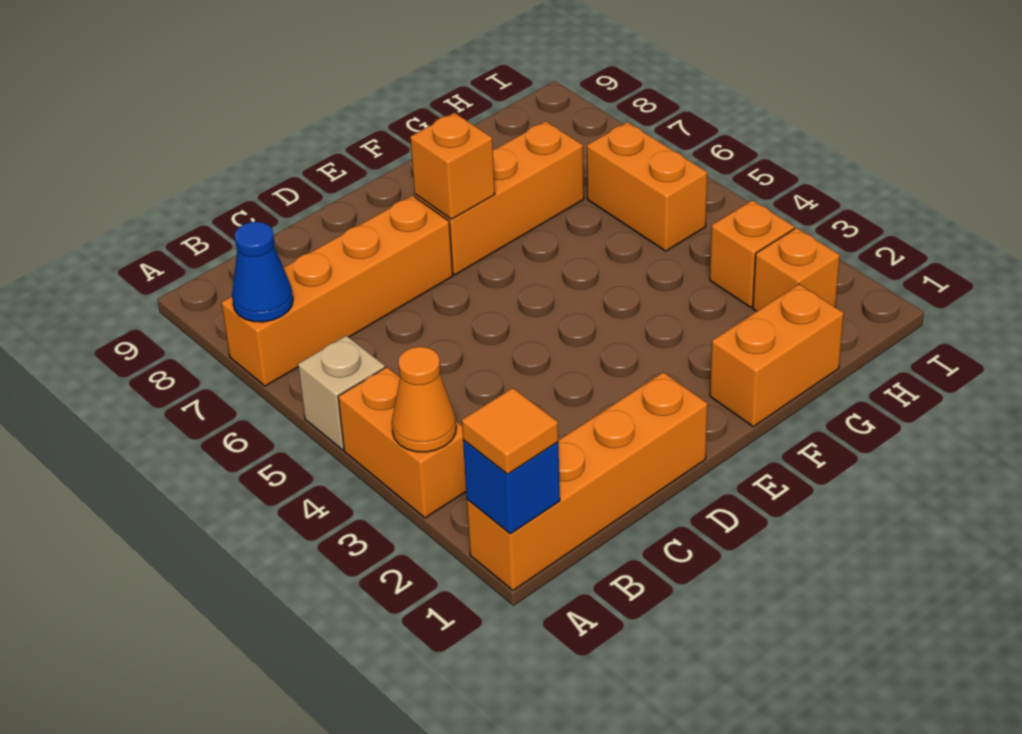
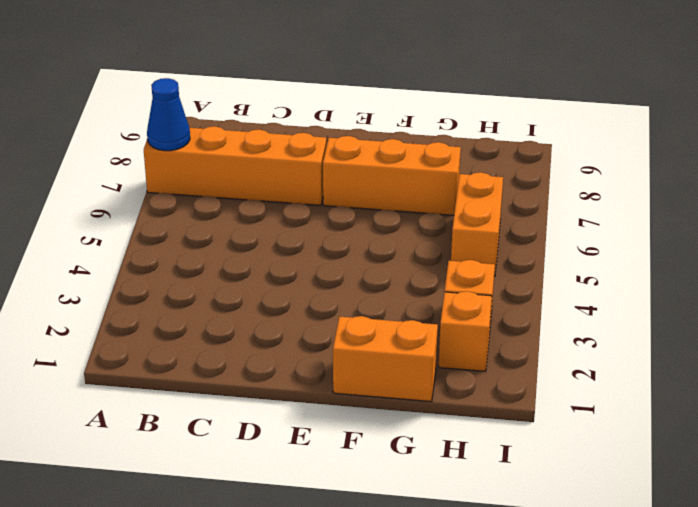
none -> orange brick A1:D1 level 1
none -> orange brick A3:A4 level 1
none -> tan brick A5 level 1

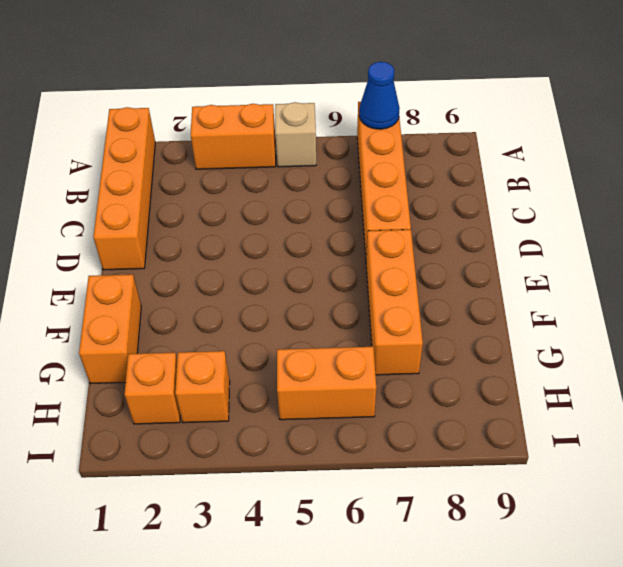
none -> blue brick A1 level 2
none -> orange cone A3 level 2
none -> orange brick E7 level 2

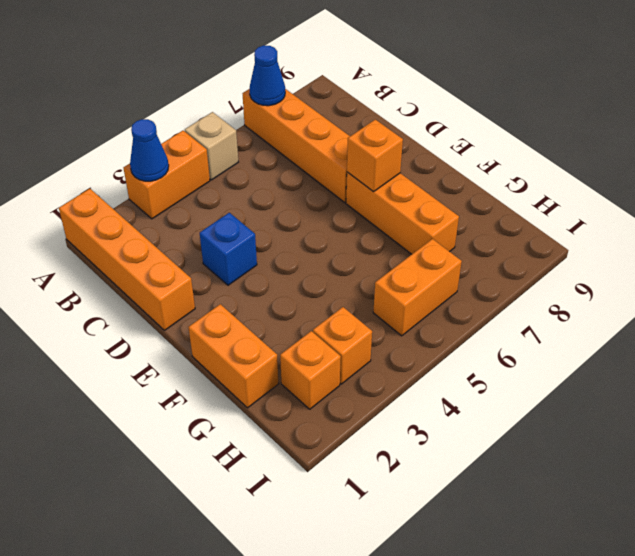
blue cone A3 level 2 -> orange cone A3 level 2
blue brick D3 level 1 -> blue brick A1 level 2
none -> orange tile A1 level 3

